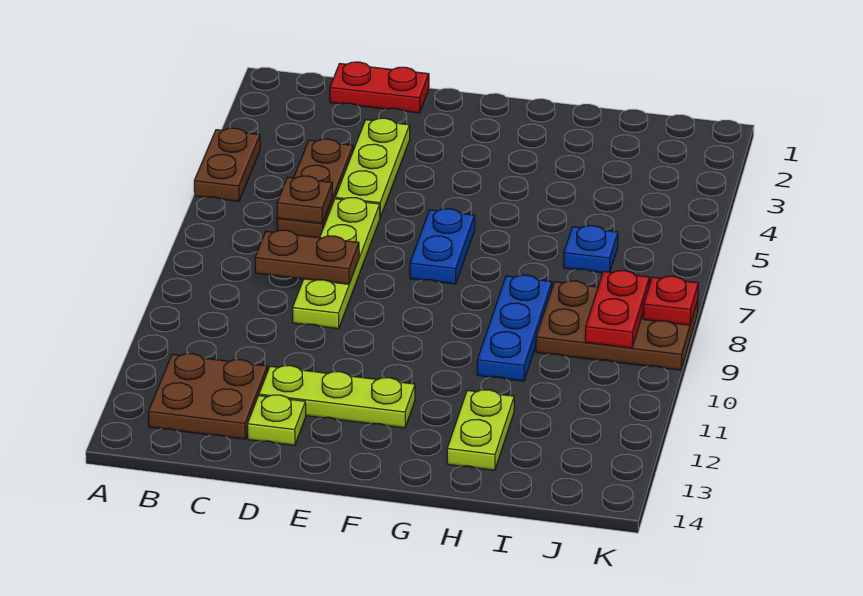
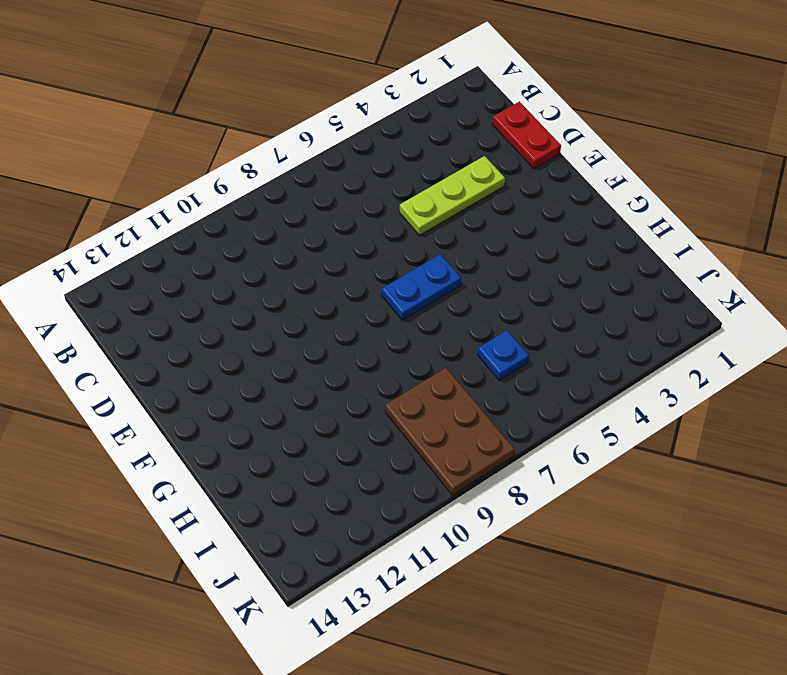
none -> brown plate A4:A5 level 1
none -> brown plate B12:C13 level 1
none -> brown plate C4:C6 level 1

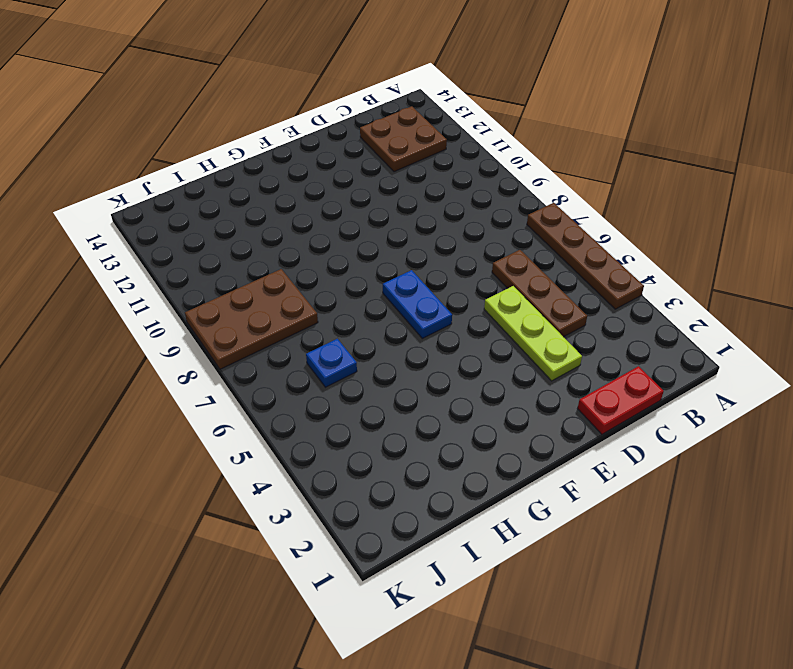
brown plate A4:A7 level 1 -> brown plate A4:A5 level 1
none -> lime plate D6:D9 level 1
none -> lime plate D12:F12 level 1
none -> lime plate D13 level 1

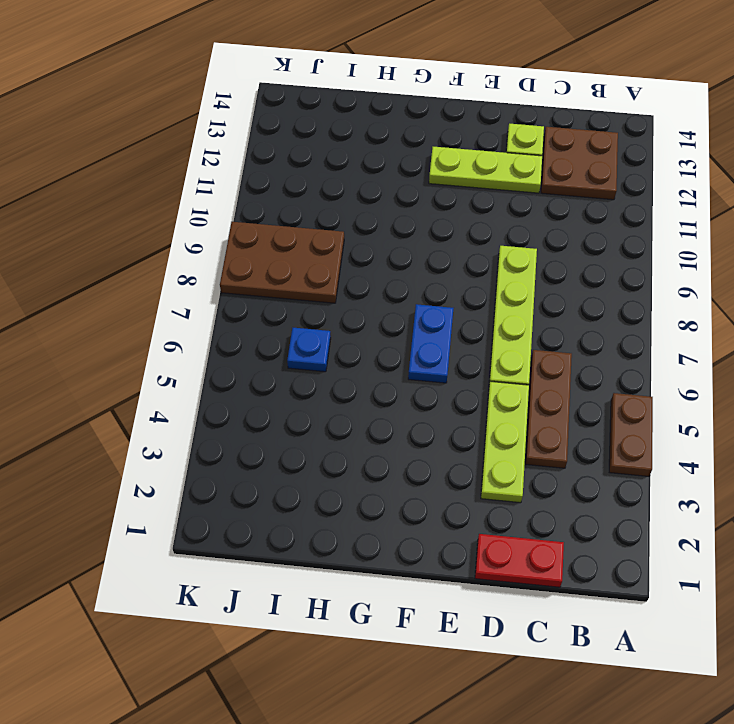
none -> blue plate H8:H10 level 1
none -> lime plate H12:H13 level 1
none -> brown plate C6 level 2

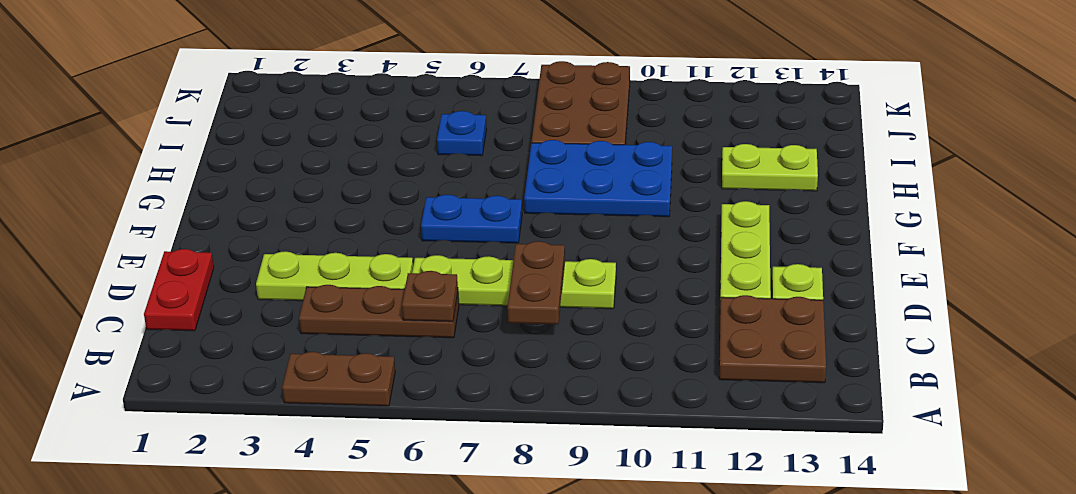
blue plate G8:H10 level 1 -> blue plate H8:H10 level 1
none -> red plate J8:J9 level 2
none -> red plate K8 level 2

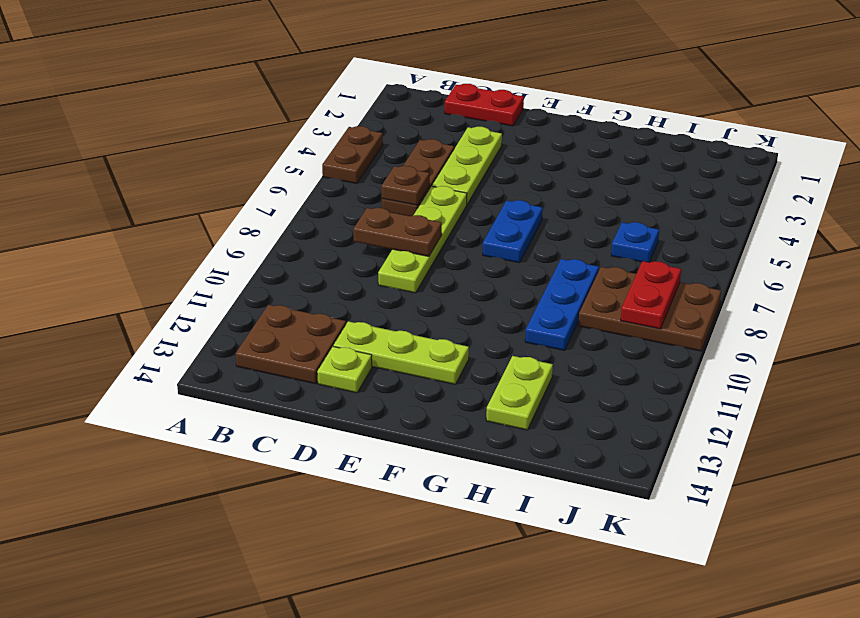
none -> red plate K8 level 2

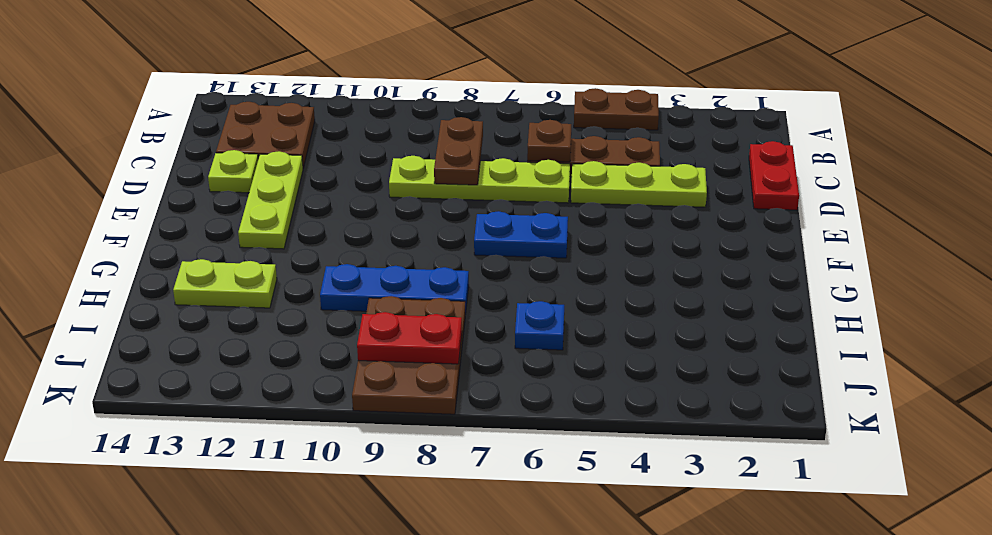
none -> red plate K8 level 2

